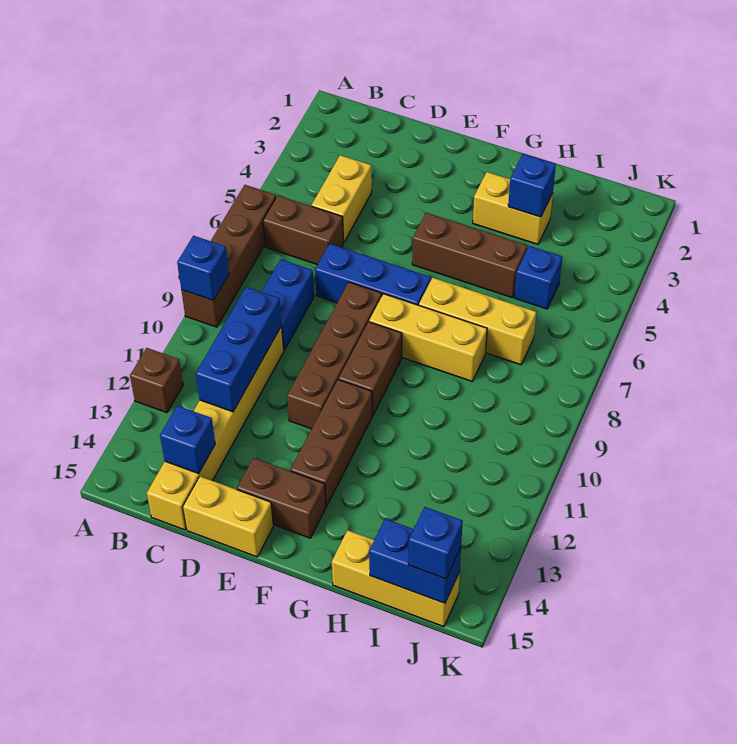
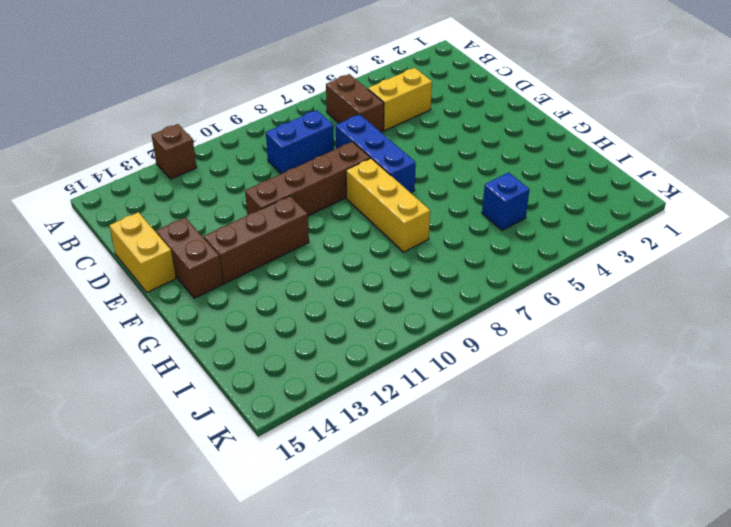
none -> brown brick A6:A9 level 1
none -> yellow brick C10:C15 level 1
none -> brown brick F5:H5 level 1

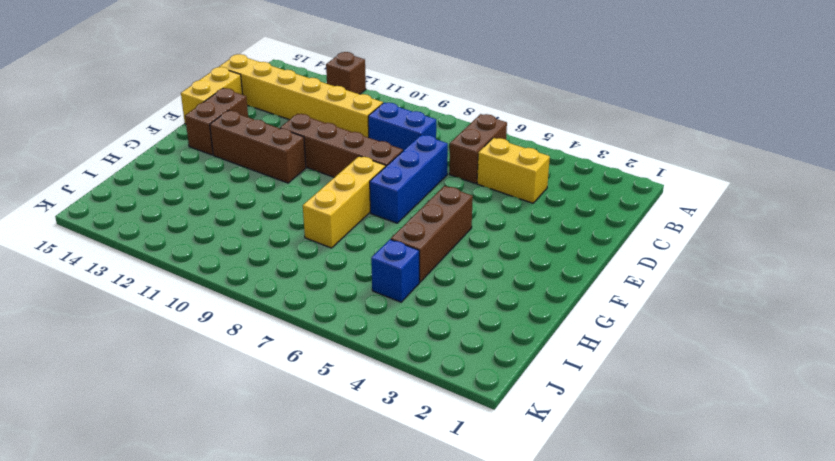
none -> brown brick A6:A9 level 1
none -> brown brick F9:F10 level 1
none -> yellow brick G3:H3 level 1

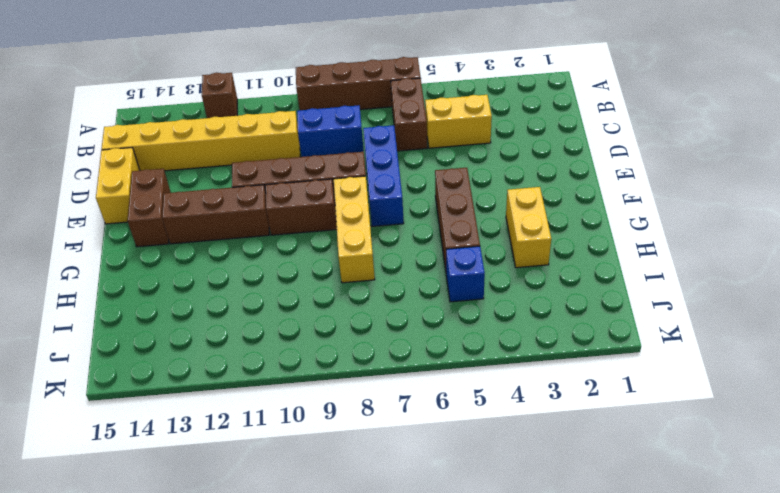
none -> yellow brick G7:I7 level 1
none -> yellow brick H15:J15 level 1
none -> blue brick A9 level 2

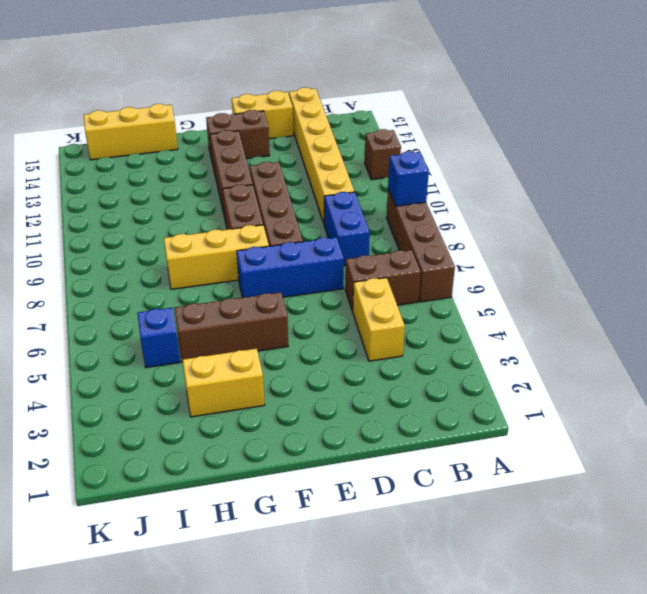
none -> yellow brick G7:I7 level 1
none -> blue brick C10:C12 level 2
none -> blue brick C14 level 2

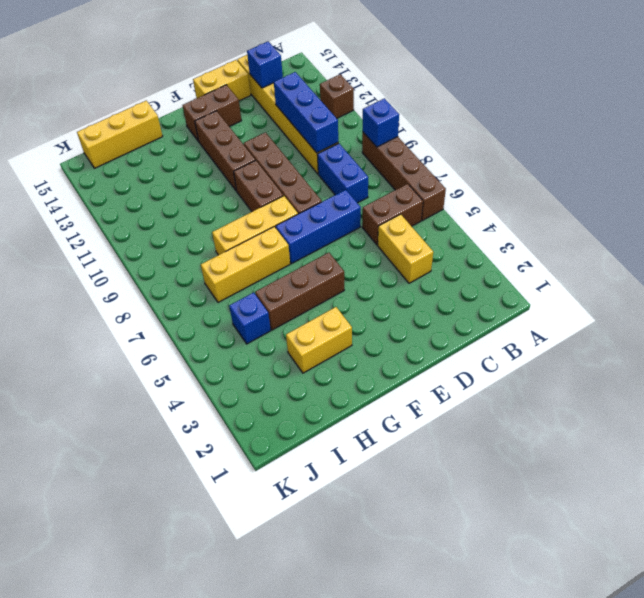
none -> blue brick H3 level 2
none -> blue brick I15:J15 level 2
none -> blue brick J15 level 3

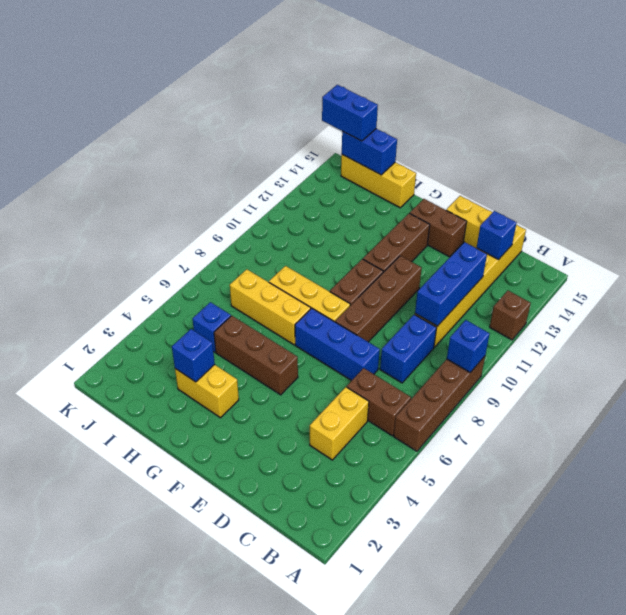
blue brick J15:K15 level 3 -> blue brick J15 level 3

